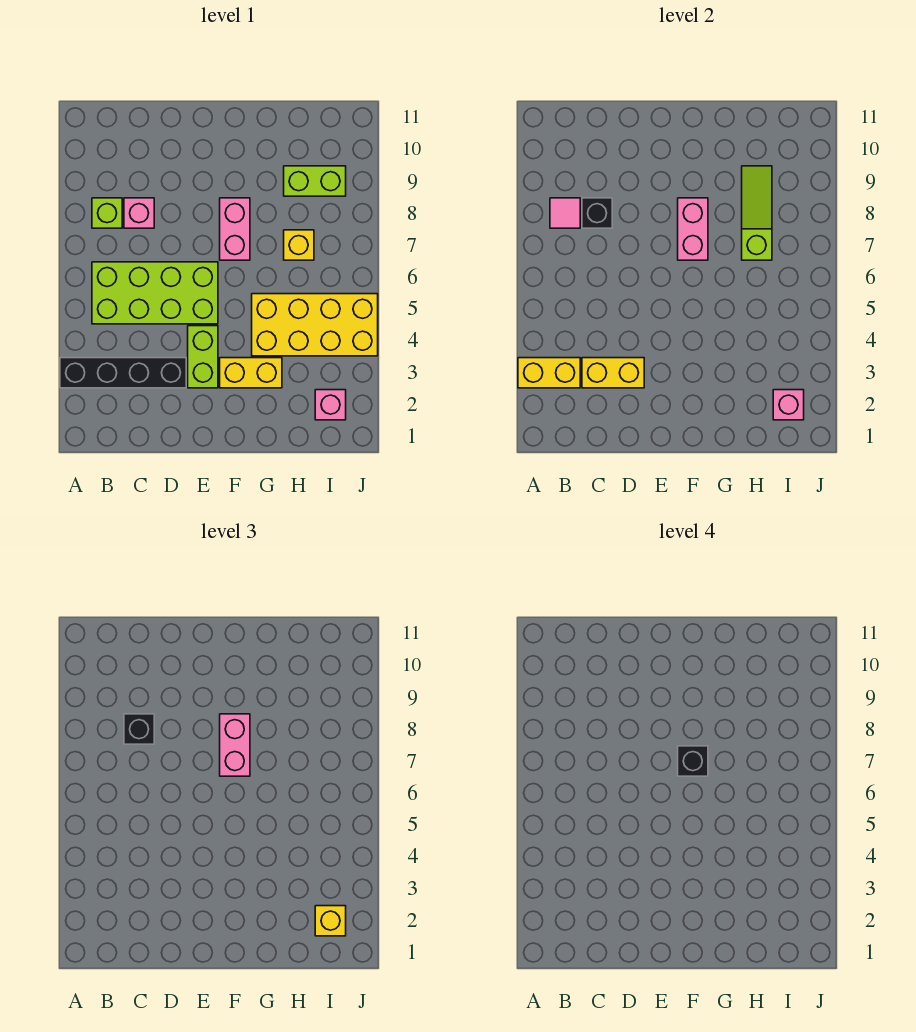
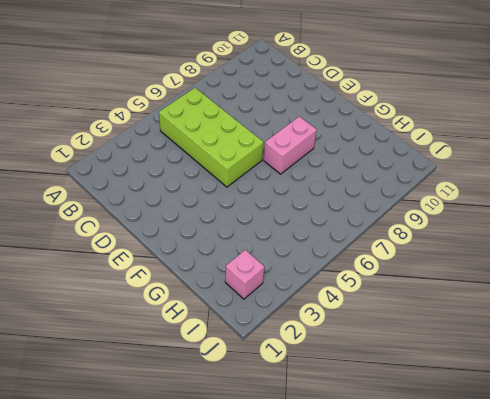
none -> black brick A3:D3 level 1
none -> lime brick B8 level 1
none -> pink brick C8 level 1

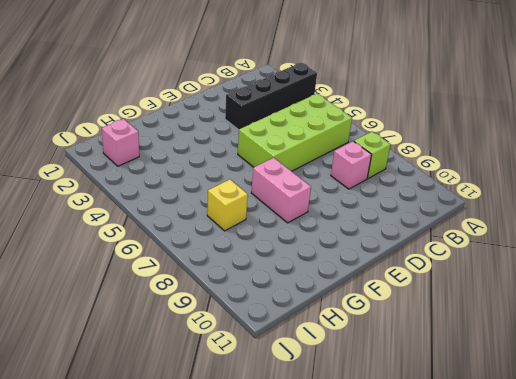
none -> lime brick E3:E4 level 1
none -> yellow brick F3:G3 level 1
none -> yellow brick G4:J5 level 1

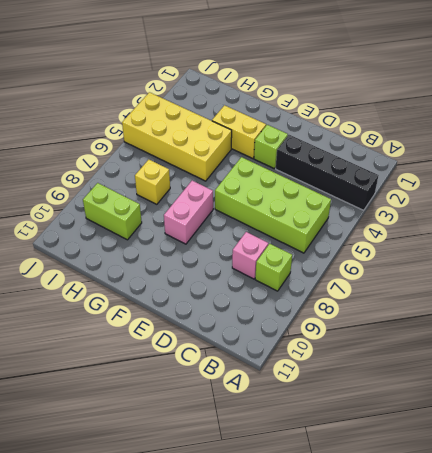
lime brick E3 level 1 -> lime brick E3:E4 level 1
none -> pink brick I2 level 1
none -> yellow brick A3:B3 level 2
none -> pink tile B8 level 2

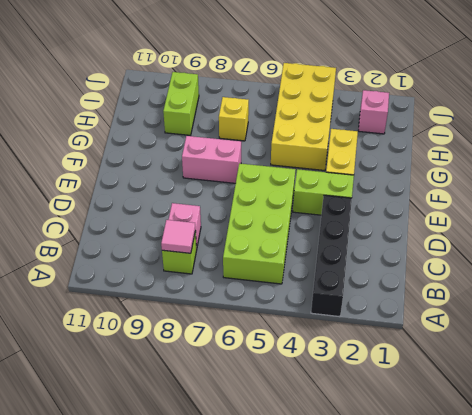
none -> yellow brick A3:B3 level 2
none -> yellow brick C3:D3 level 2
none -> black brick C8 level 2

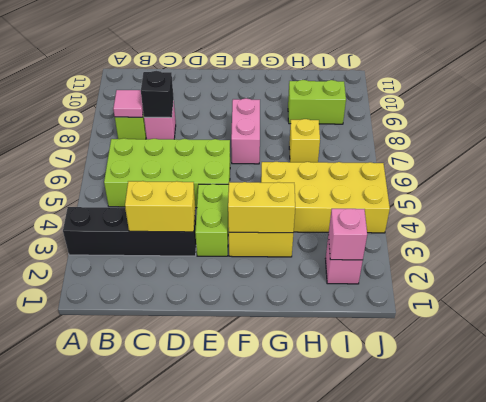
yellow brick F3:G3 level 2 -> yellow brick A3:B3 level 2
none -> pink brick F7:F8 level 2
none -> lime slope H7:H9 level 2 top 7
none -> black brick C8 level 3

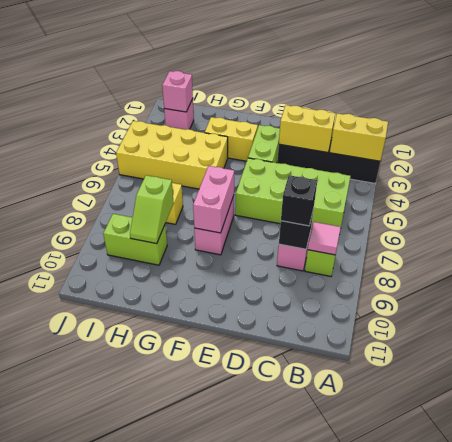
lime slope H8:H9 level 2 top 8 -> lime slope H7:H9 level 2 top 7
none -> pink brick F7:F8 level 3
none -> yellow brick I2 level 3
none -> black brick F7 level 4

